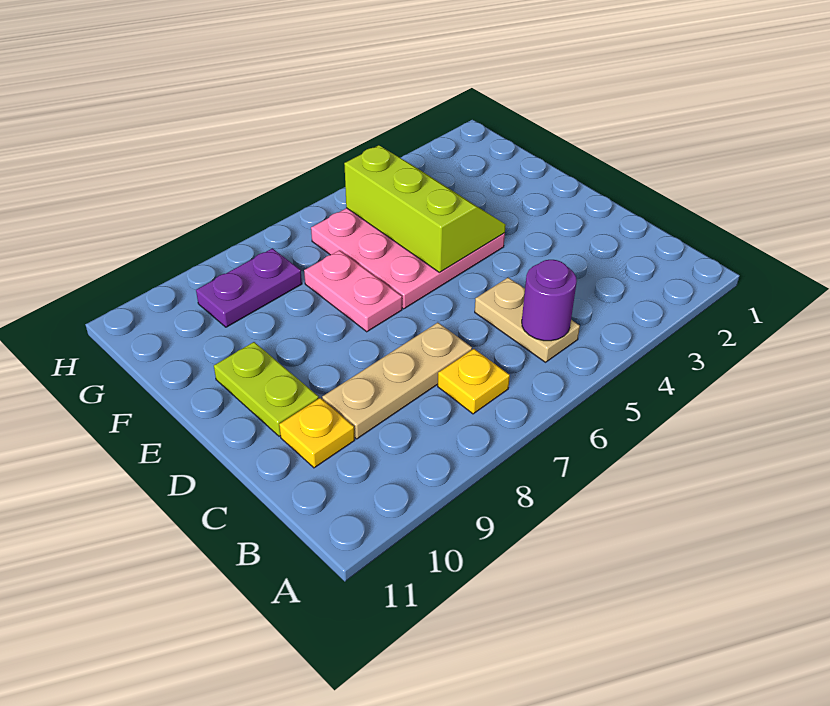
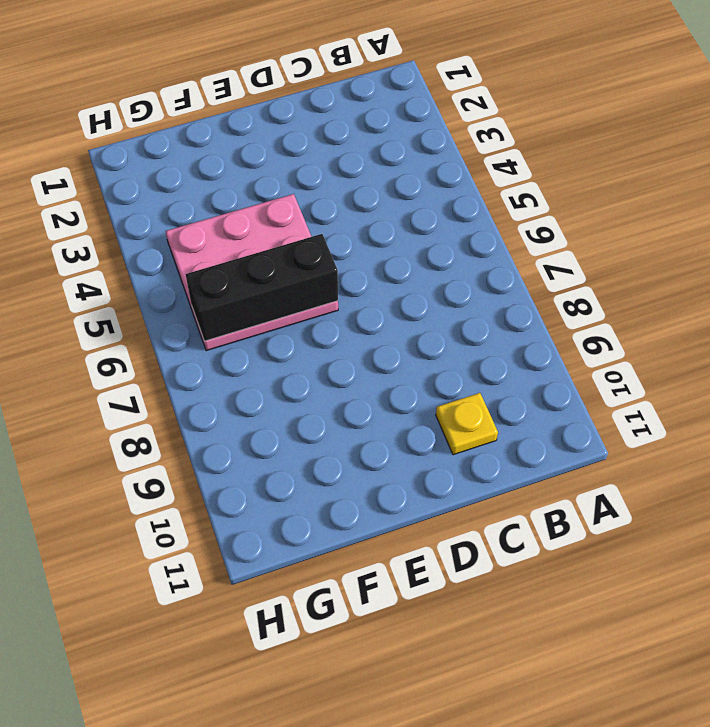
black brick E6:G6 level 2 -> none
none -> tan plate B5:C5 level 1
none -> yellow plate B7 level 1

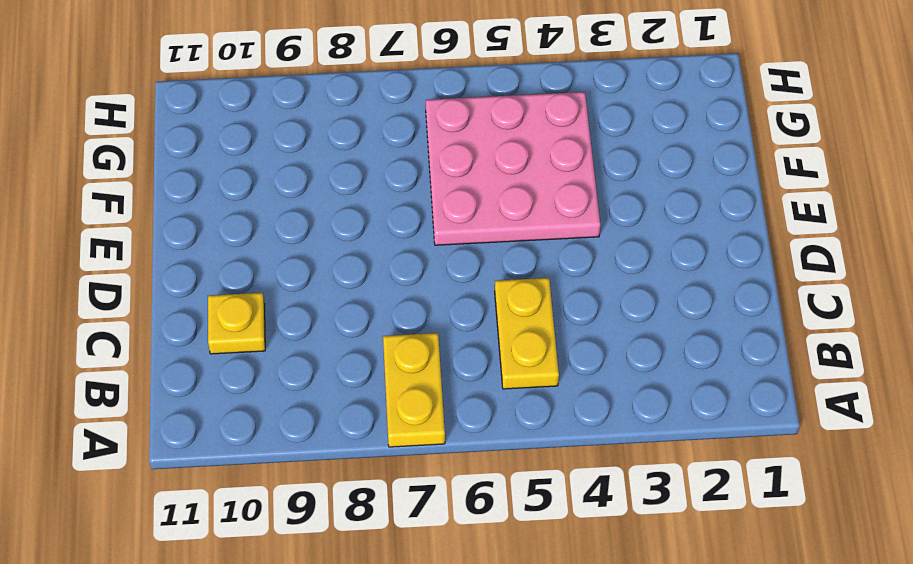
yellow plate A7:B7 level 1 -> yellow plate B7 level 1
yellow plate B5:C5 level 1 -> tan plate B5:C5 level 1
none -> tan plate C7:C9 level 1
none -> lime plate D10:E10 level 1

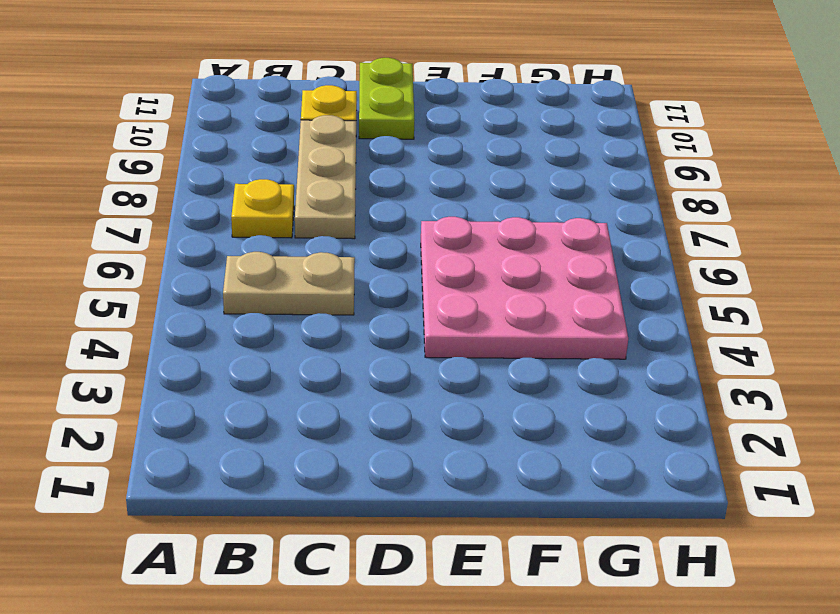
lime plate D10:D11 level 1 -> lime plate D10:E10 level 1
none -> pink plate E7:F7 level 1
none -> purple plate G8:G9 level 1

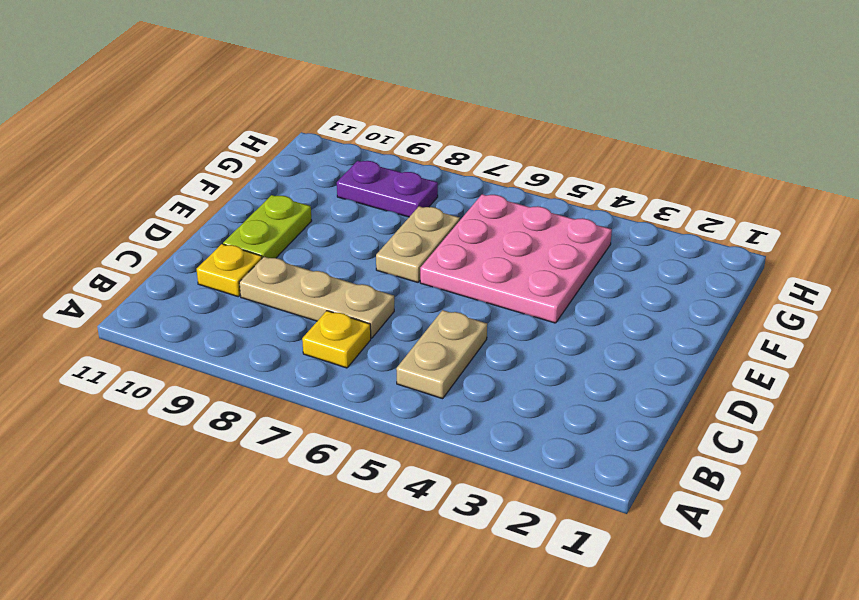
tan plate E7:F7 level 1 -> pink plate E7:F7 level 1
none -> purple round brick B5 level 2
none -> lime slope E4:G5 level 2 top 5

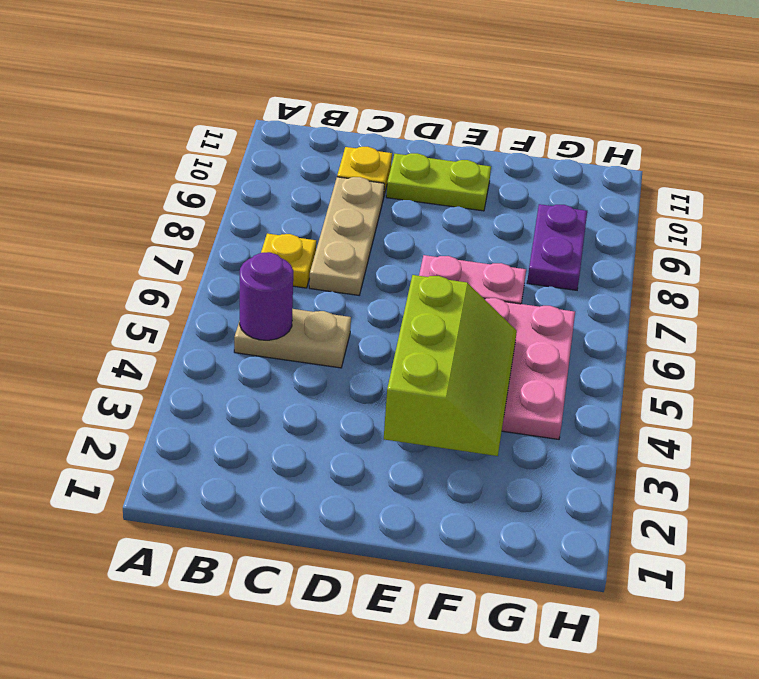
lime slope E3:F5 level 2 top E -> lime slope E4:G5 level 2 top 5

